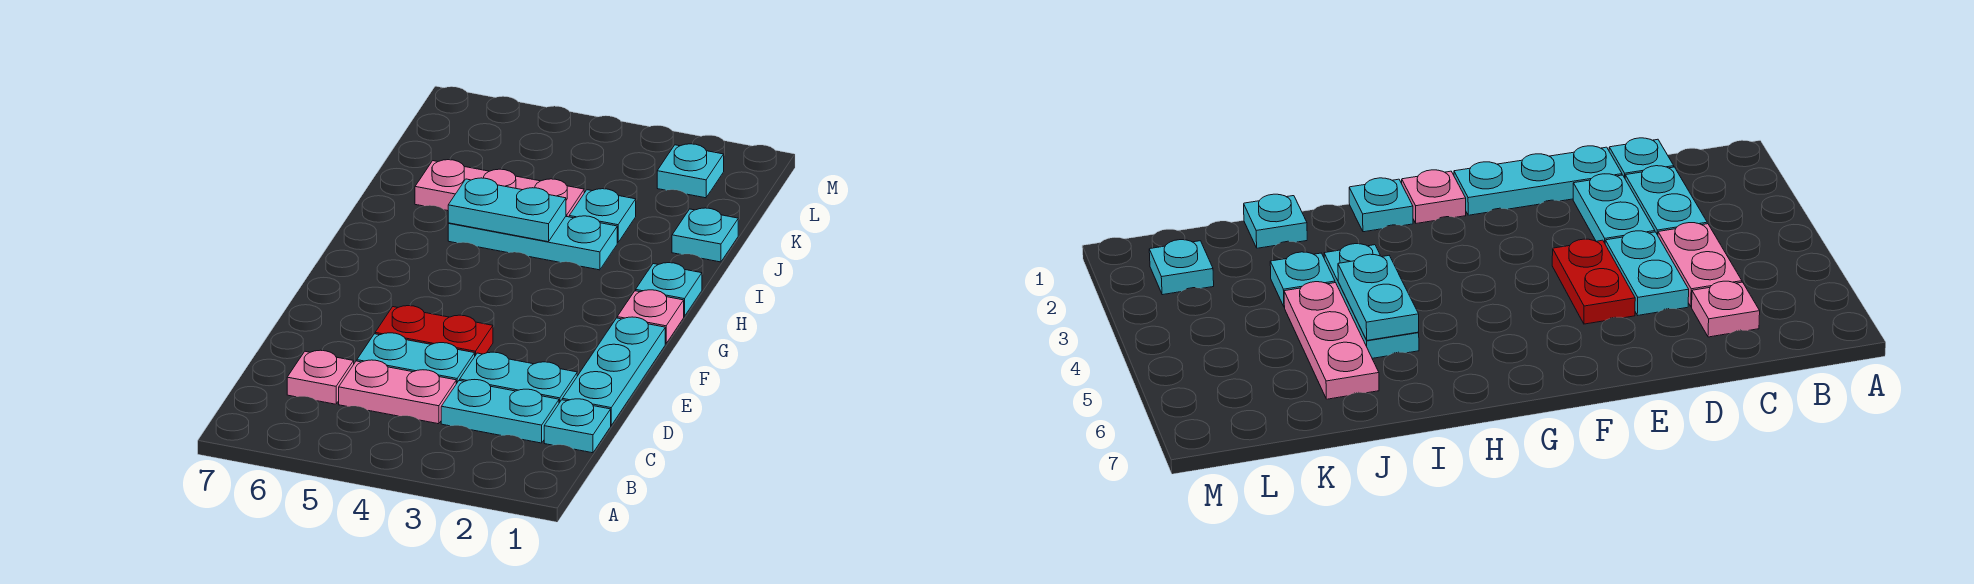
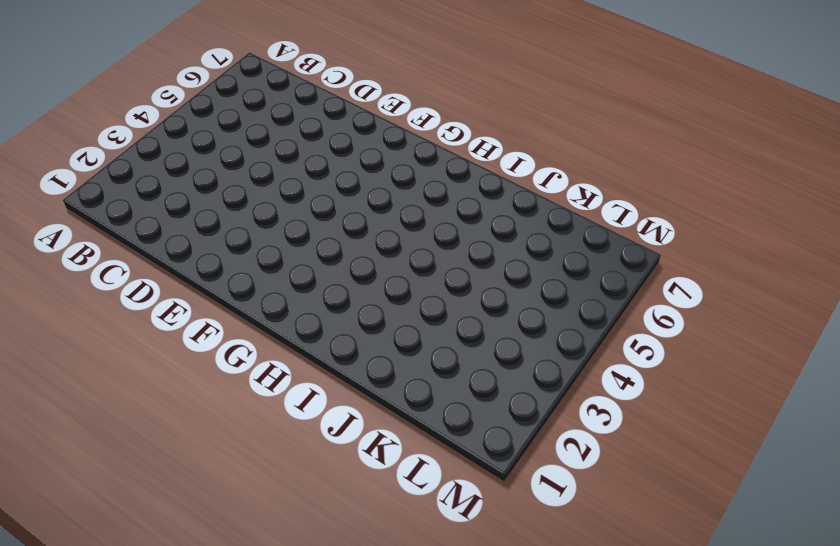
none -> cyan plate C1 level 1
none -> cyan plate C2:C3 level 1
none -> pink plate C4:C5 level 1

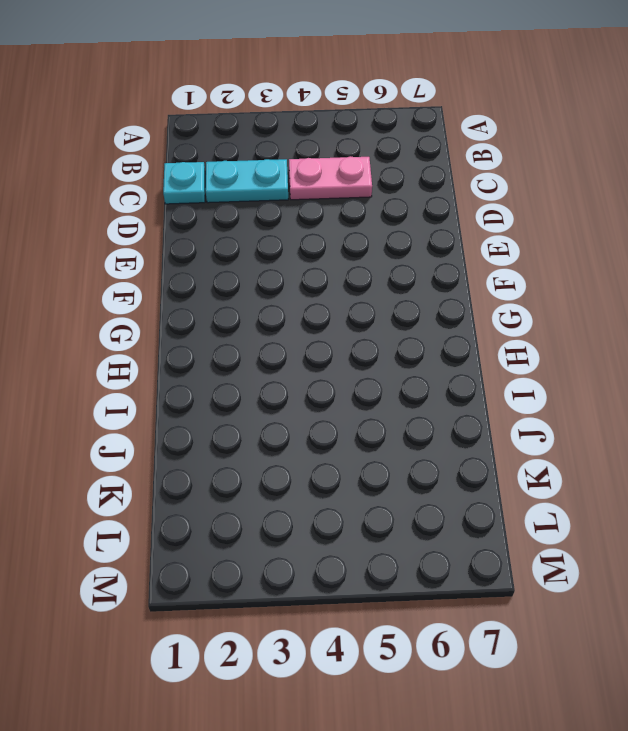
none -> pink plate C6 level 1
none -> cyan plate D1:F1 level 1
none -> cyan plate D2:D3 level 1

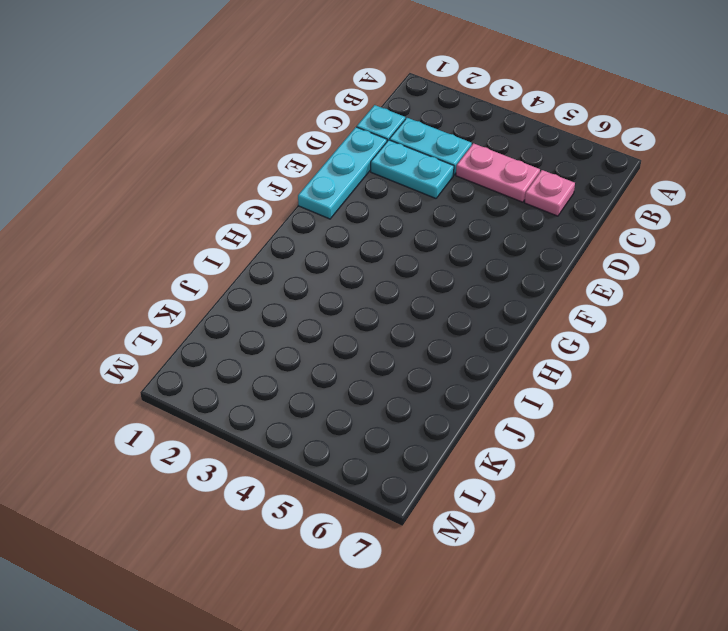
none -> cyan plate D4:D5 level 1
none -> red plate E4:E5 level 1
none -> pink plate G1 level 1

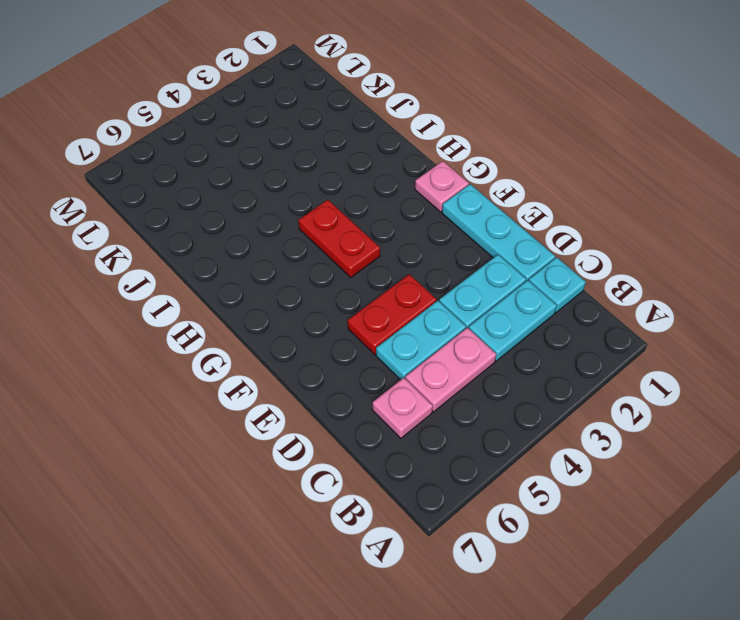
red plate G4:H4 level 1 -> none
none -> cyan plate H1 level 1
none -> cyan plate I3:I5 level 1
none -> cyan plate J1 level 1

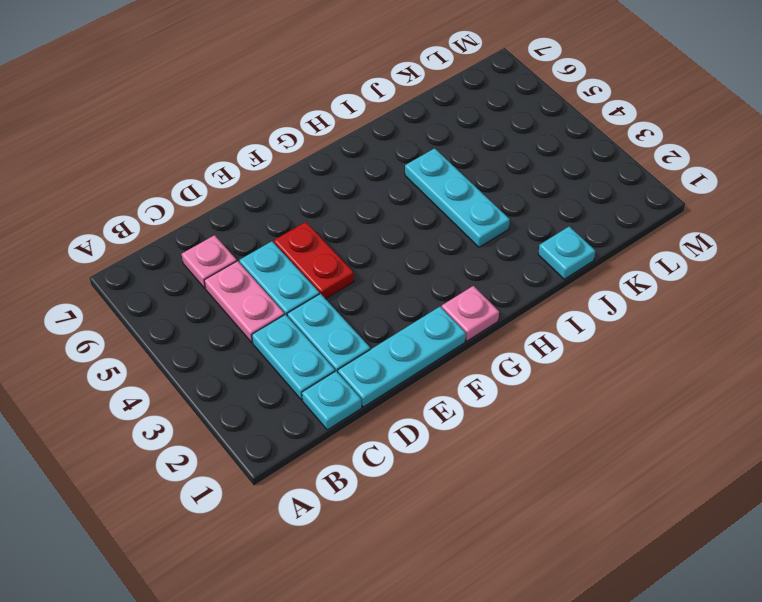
none -> cyan plate H1 level 1
none -> cyan plate J3 level 1
none -> pink plate J4:J6 level 1

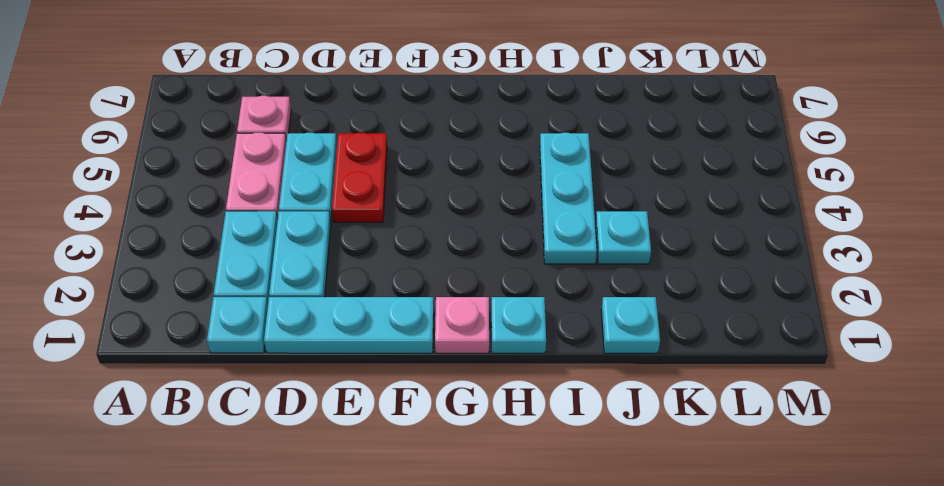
none -> pink plate J4:J6 level 1
none -> cyan plate L2 level 1
none -> cyan plate I4:I5 level 2

